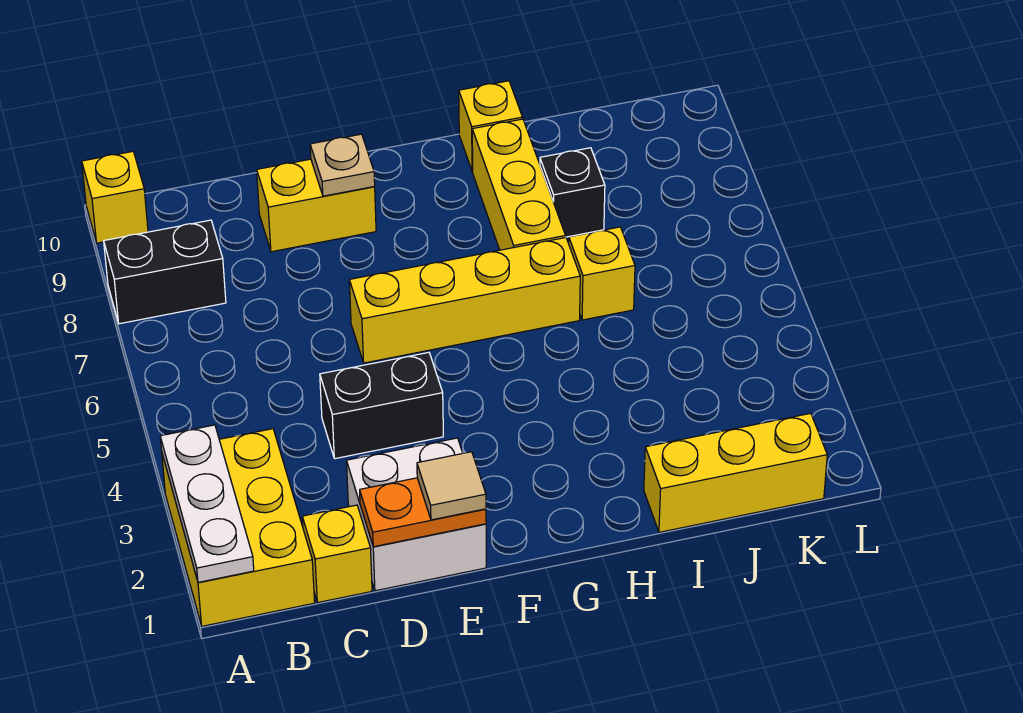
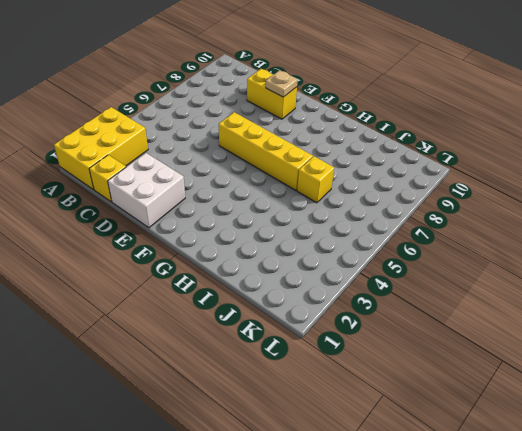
none -> black brick A8:B8 level 1
none -> yellow brick A10 level 1
none -> black brick D4:E4 level 1

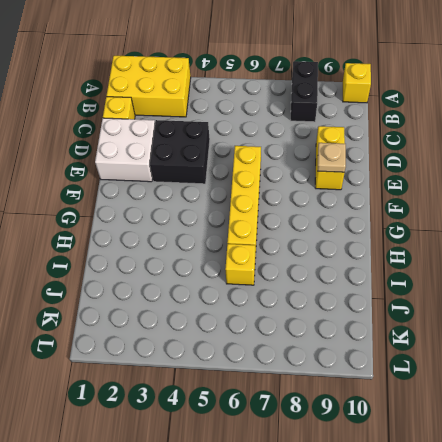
black brick D3:E4 level 1 -> black brick D4:E4 level 1
none -> yellow brick H7:H9 level 1
none -> yellow brick H10 level 1
none -> yellow brick I1:K1 level 1

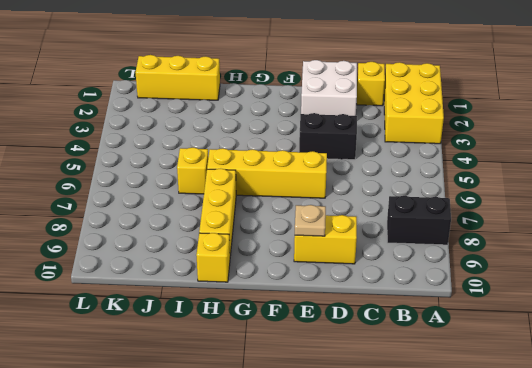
none -> yellow brick A10 level 1
none -> black brick I8 level 1
none -> white plate A1:A3 level 2

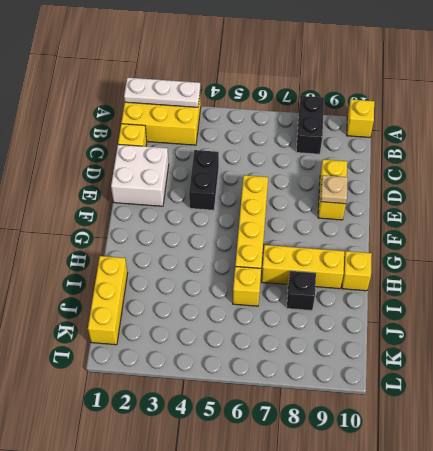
none -> orange plate D1:E1 level 2
none -> tan tile E1 level 3

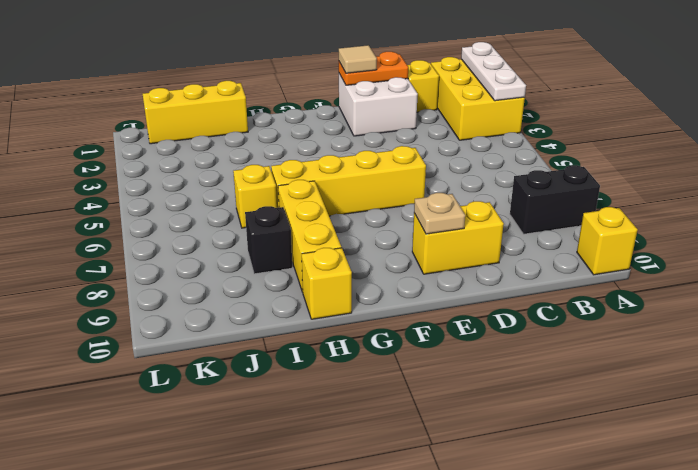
none -> black brick D4:E4 level 1

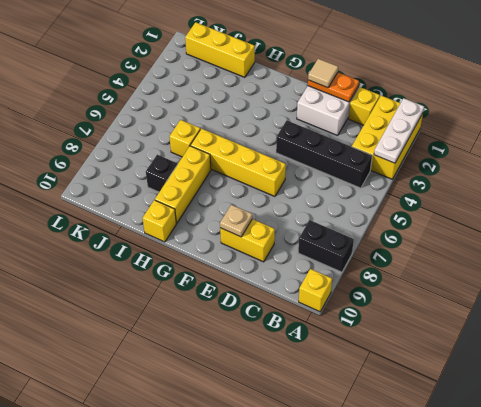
black brick B4:E4 level 1 -> black brick D4:E4 level 1

